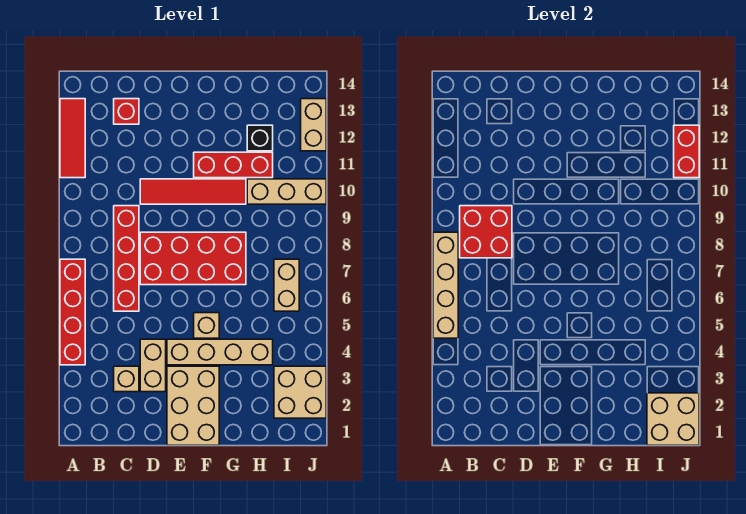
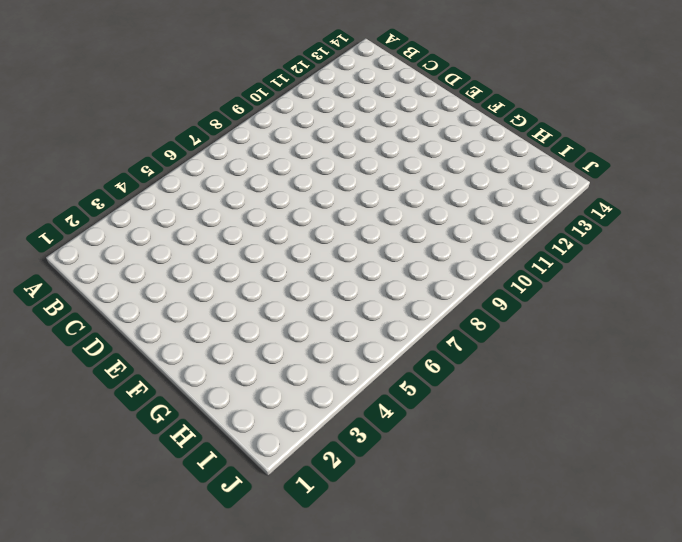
none -> red brick A4:A7 level 1
none -> red tile A11:A13 level 1
none -> tan brick C3 level 1

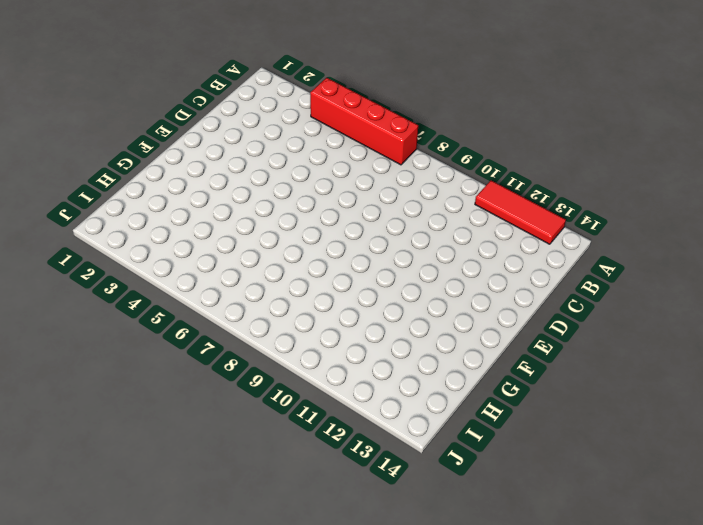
none -> tan brick C3 level 1
none -> red brick C6:C9 level 1
none -> red brick C13 level 1

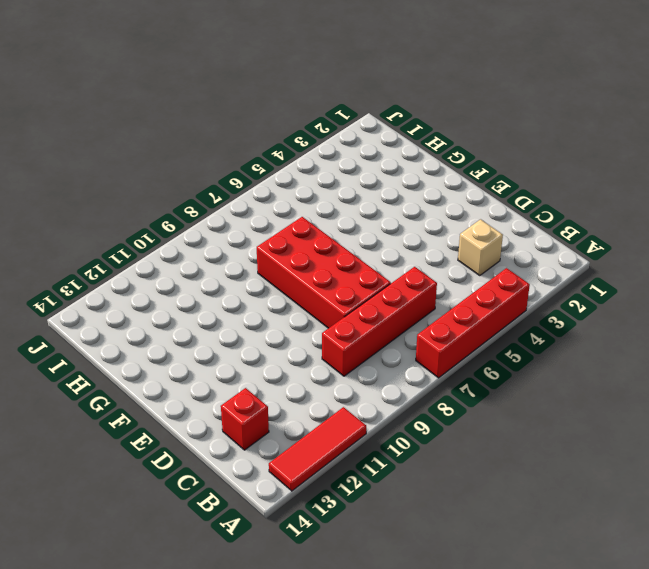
none -> tan brick D3:D4 level 1
none -> red tile D10:G10 level 1
none -> tan brick E1:F3 level 1

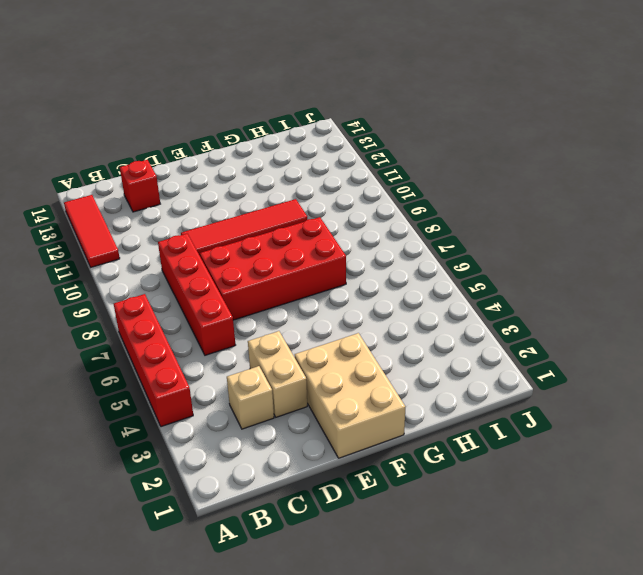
none -> tan brick E4:H4 level 1
none -> tan brick F5 level 1
none -> red brick F11:H11 level 1

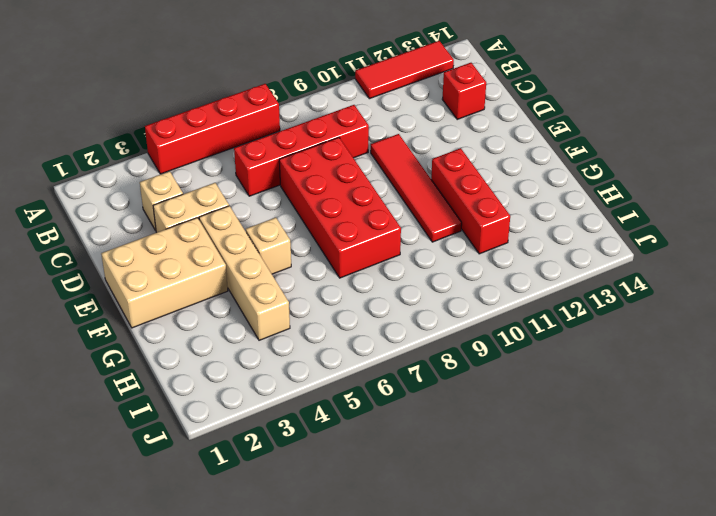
none -> tan brick H10:J10 level 1
none -> black brick H12 level 1
none -> tan brick I2:J3 level 1

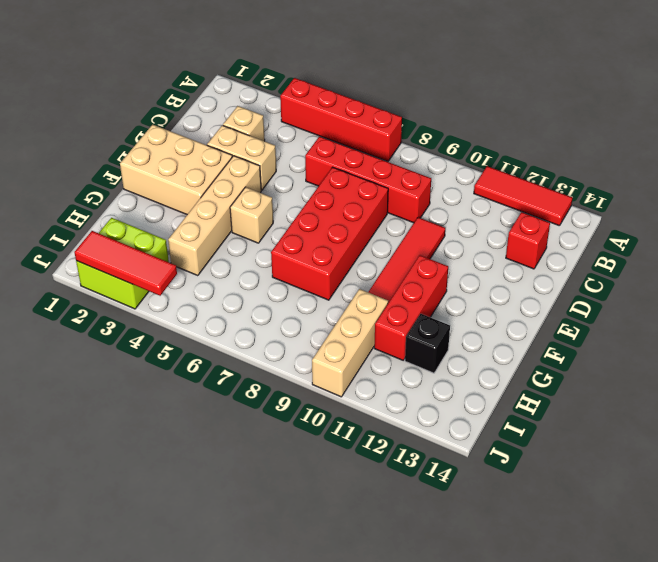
lime brick I2:J3 level 1 -> tan brick I2:J3 level 1
red tile J2:J4 level 2 -> tan brick I1:J2 level 2
none -> tan brick I6:I7 level 1
none -> tan brick J12:J13 level 1
none -> tan brick A5:A8 level 2

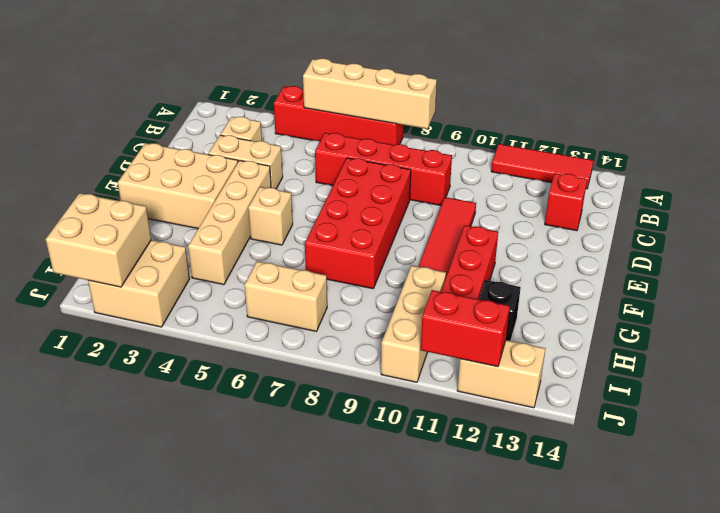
none -> red brick B8:C9 level 2

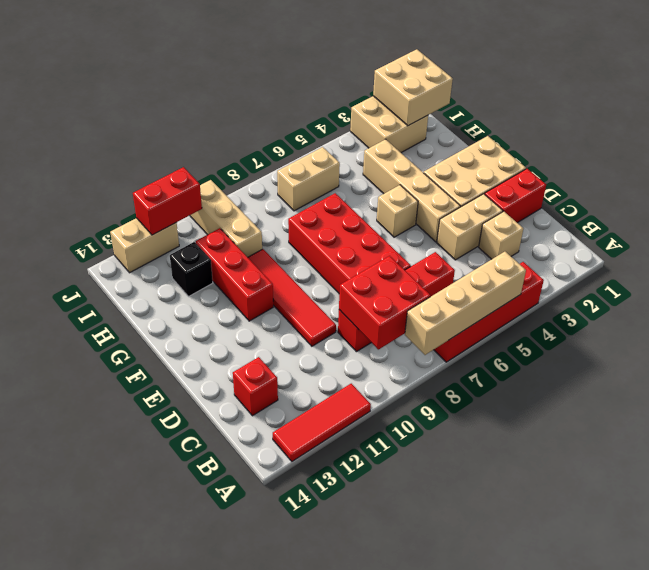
red brick D1:D2 level 1 -> none

